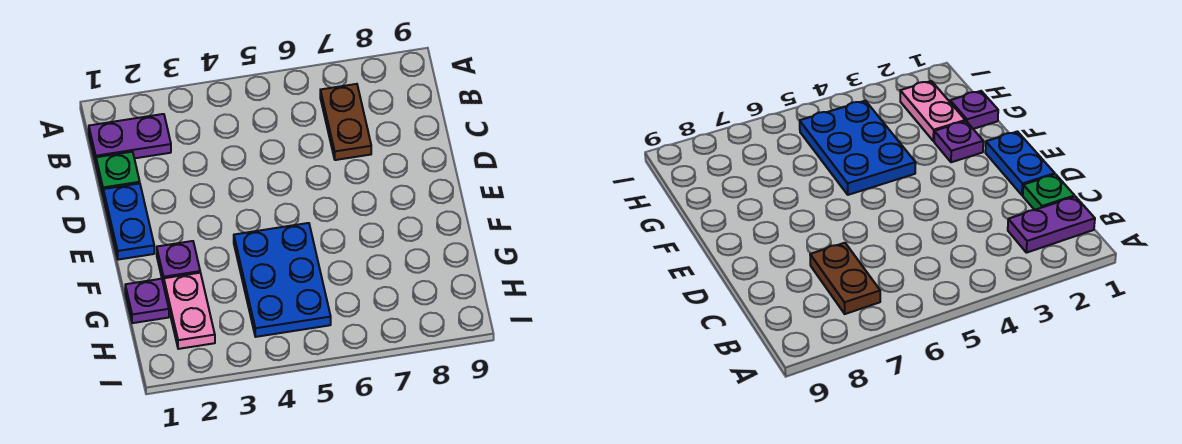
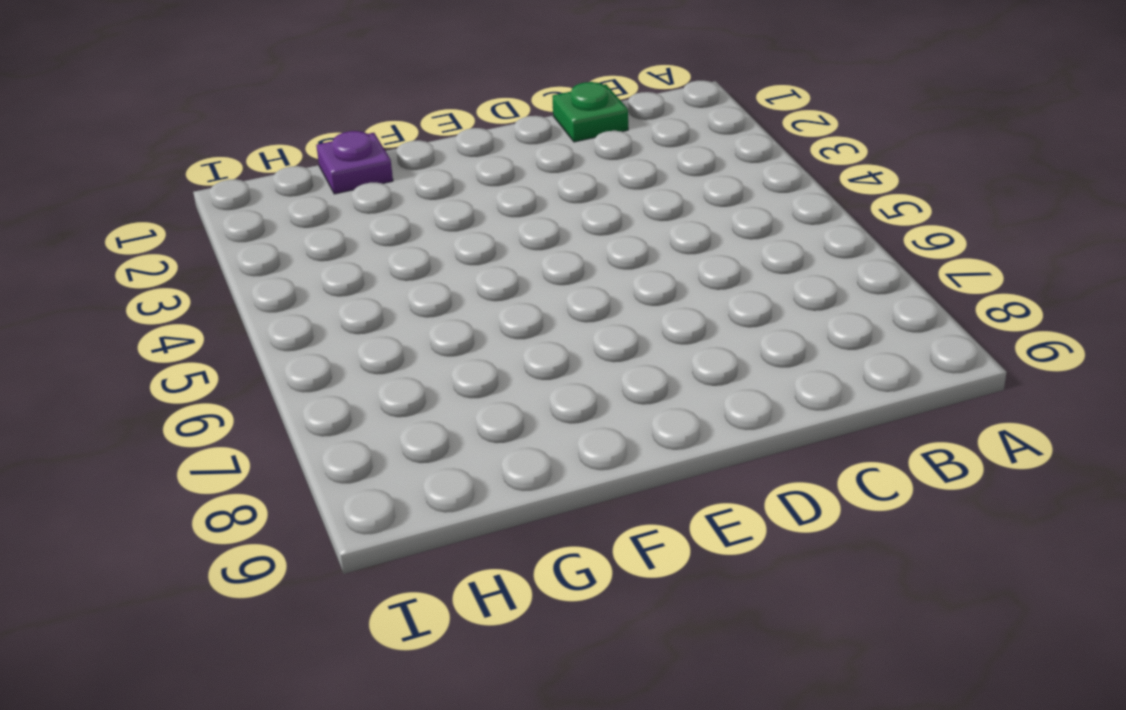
none -> purple plate B1:B2 level 1
none -> brown plate B7:C7 level 1

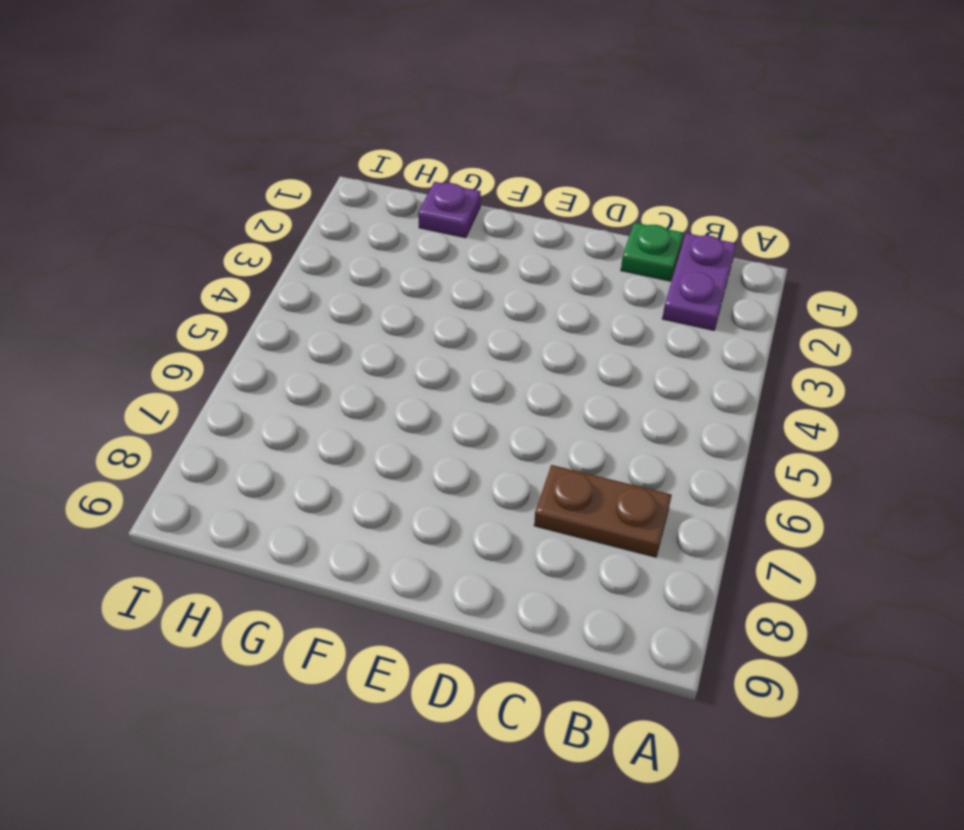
none -> blue plate D1:E1 level 1
none -> purple plate F2 level 1

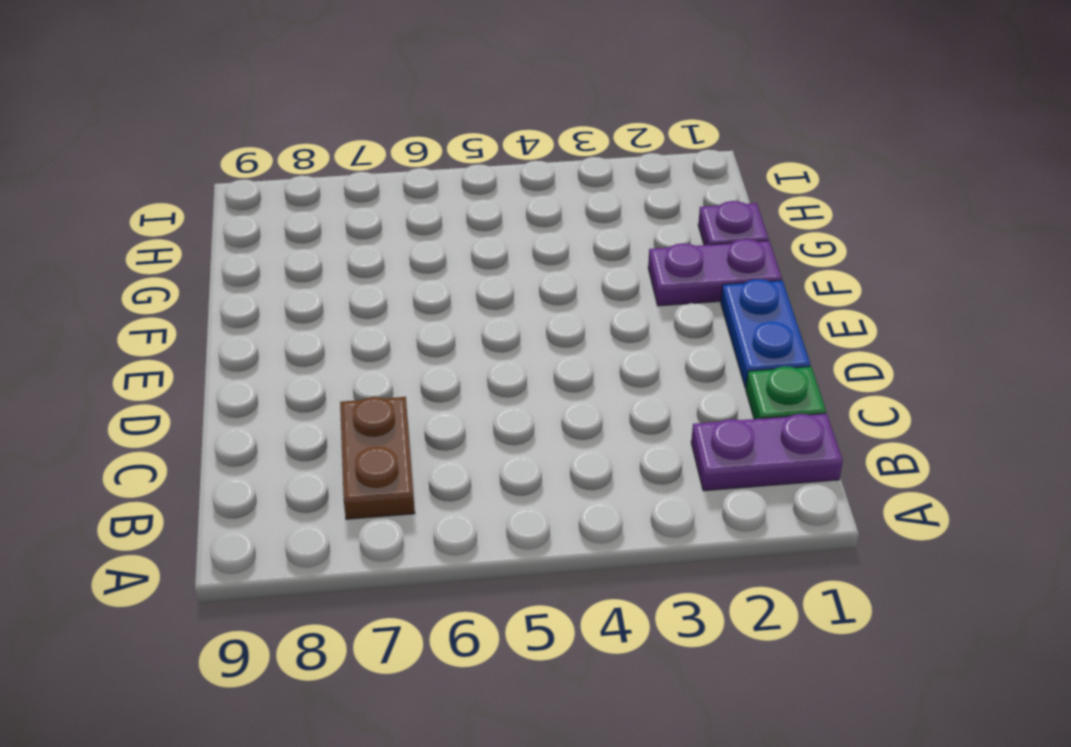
purple plate F1:F2 level 1 -> purple plate F2 level 1
none -> blue plate F4:H5 level 1
none -> pink plate G2:H2 level 1

